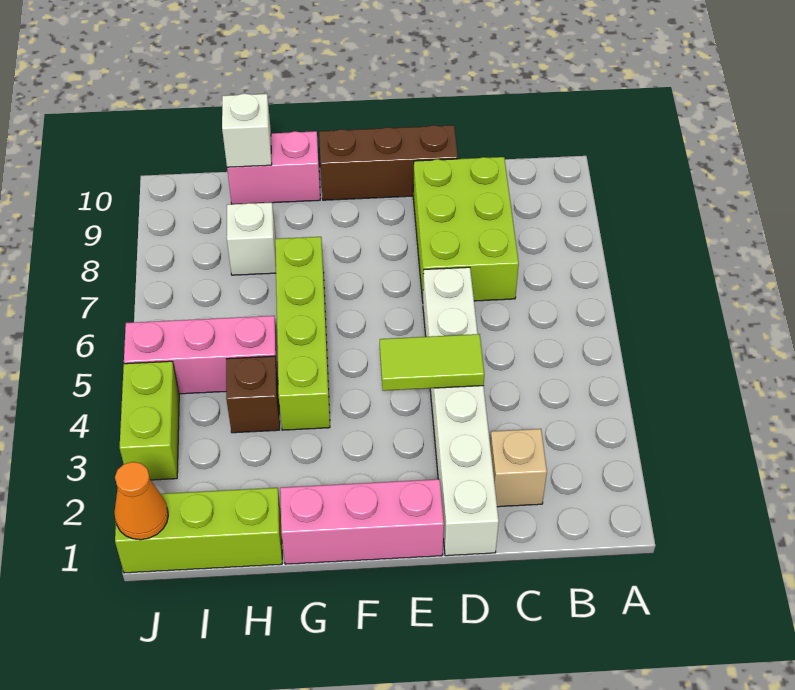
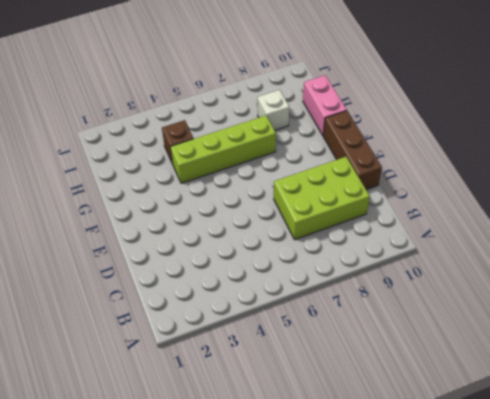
none -> tan brick C2 level 1
none -> white brick D1:D6 level 1
none -> pink brick E1:G1 level 1

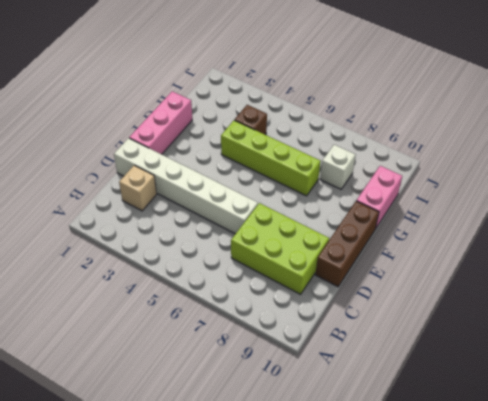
none -> lime brick H1:J1 level 1
none -> pink brick H5:J5 level 1
none -> lime brick J3:J4 level 1

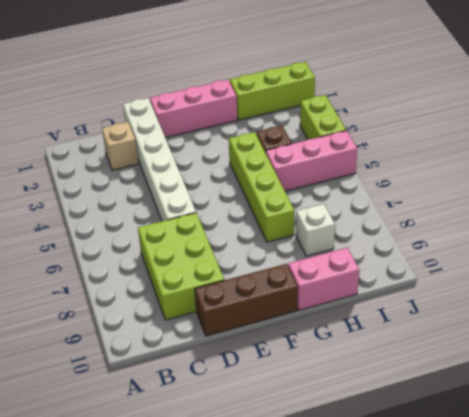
none -> lime tile D4:E4 level 2
none -> white brick H10 level 2
none -> orange cone J1 level 2

